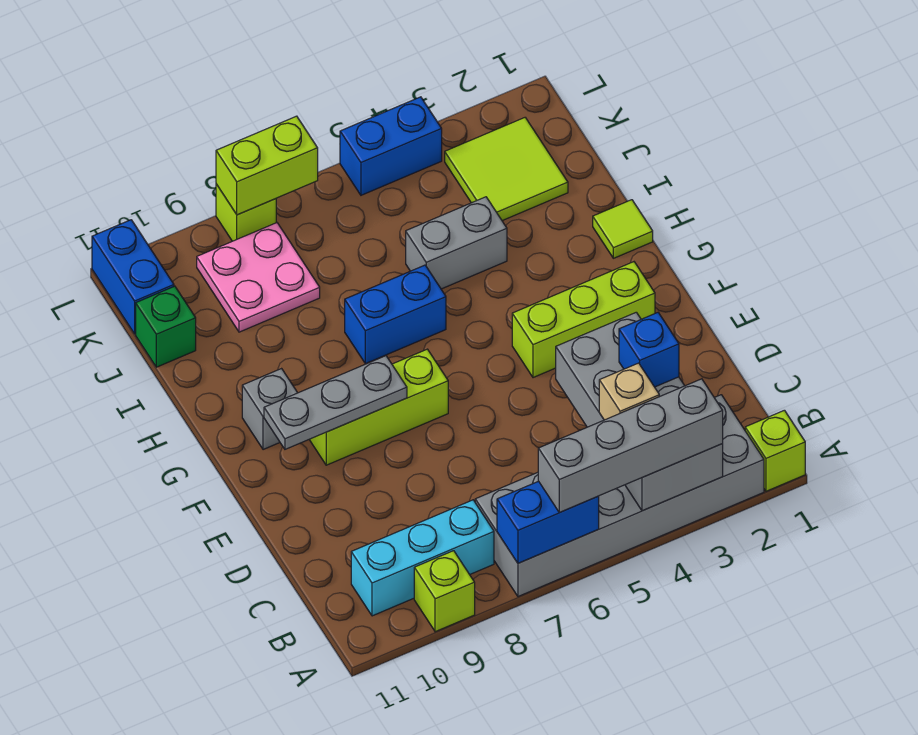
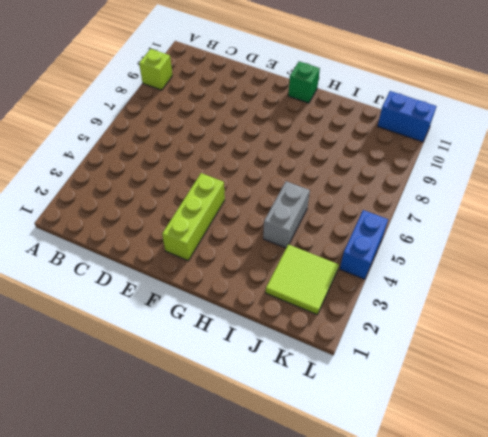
green brick G11 level 1 -> green brick J11 level 1
none -> lime brick A1 level 1
none -> grey brick A2:B7 level 1
none -> cyan brick B8:B10 level 1

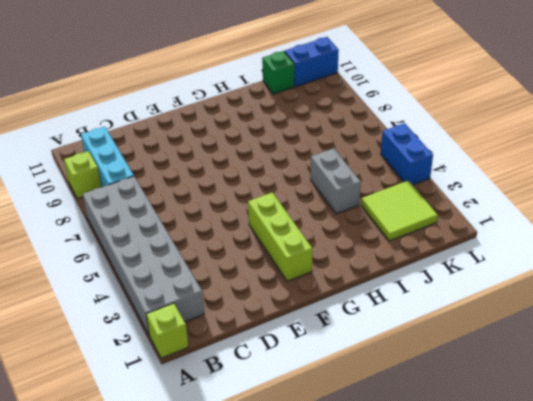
none -> lime brick F7:F9 level 1
none -> grey brick G10 level 1
none -> lime tile H1 level 1

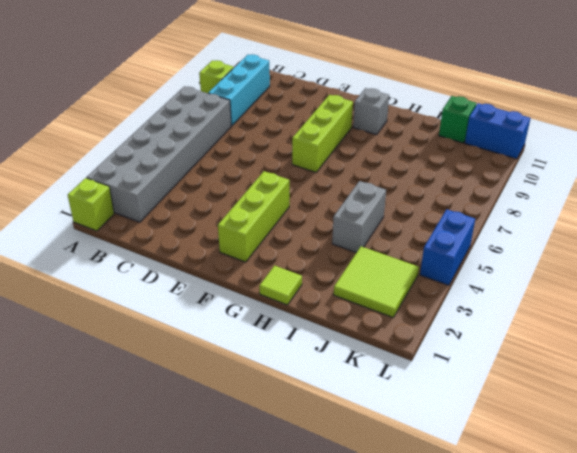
none -> blue brick H6:H7 level 1
none -> pink plate J8:K9 level 1
none -> lime brick L8 level 1

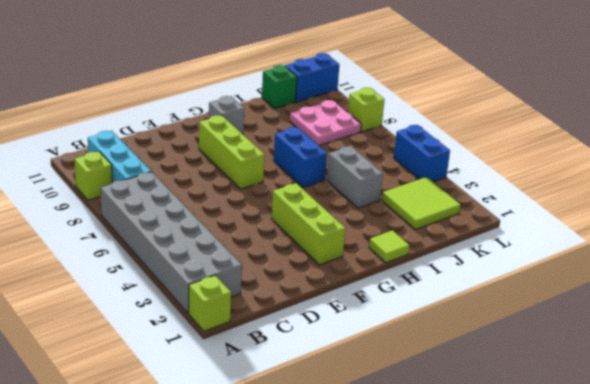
none -> grey brick A3:D4 level 2
none -> blue brick A6:A7 level 2
none -> grey plate F8:F10 level 2

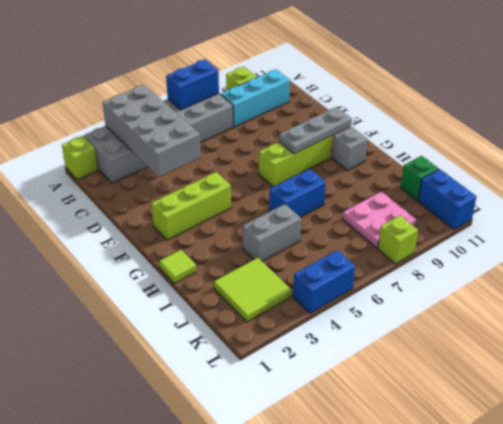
none -> lime brick L7:L8 level 2
none -> grey brick A3:A6 level 3
none -> tan brick B4 level 3

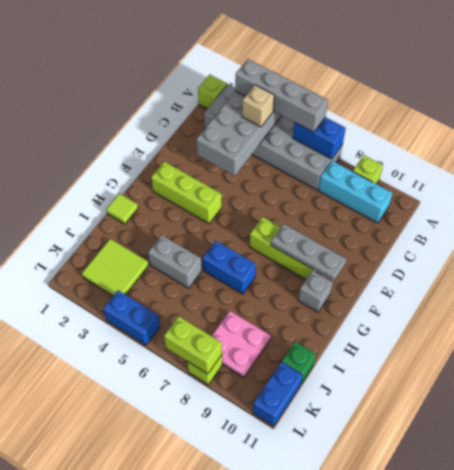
none -> blue brick C3 level 3

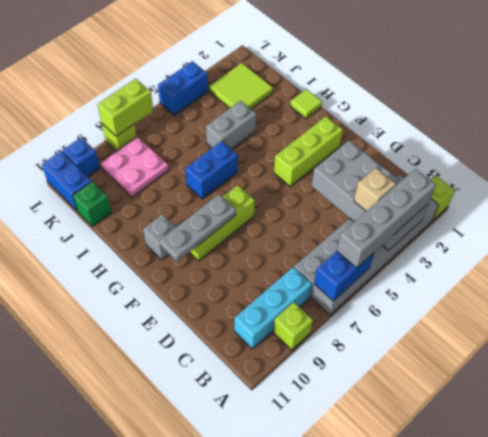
blue brick L10 level 1 -> blue brick C3 level 3

